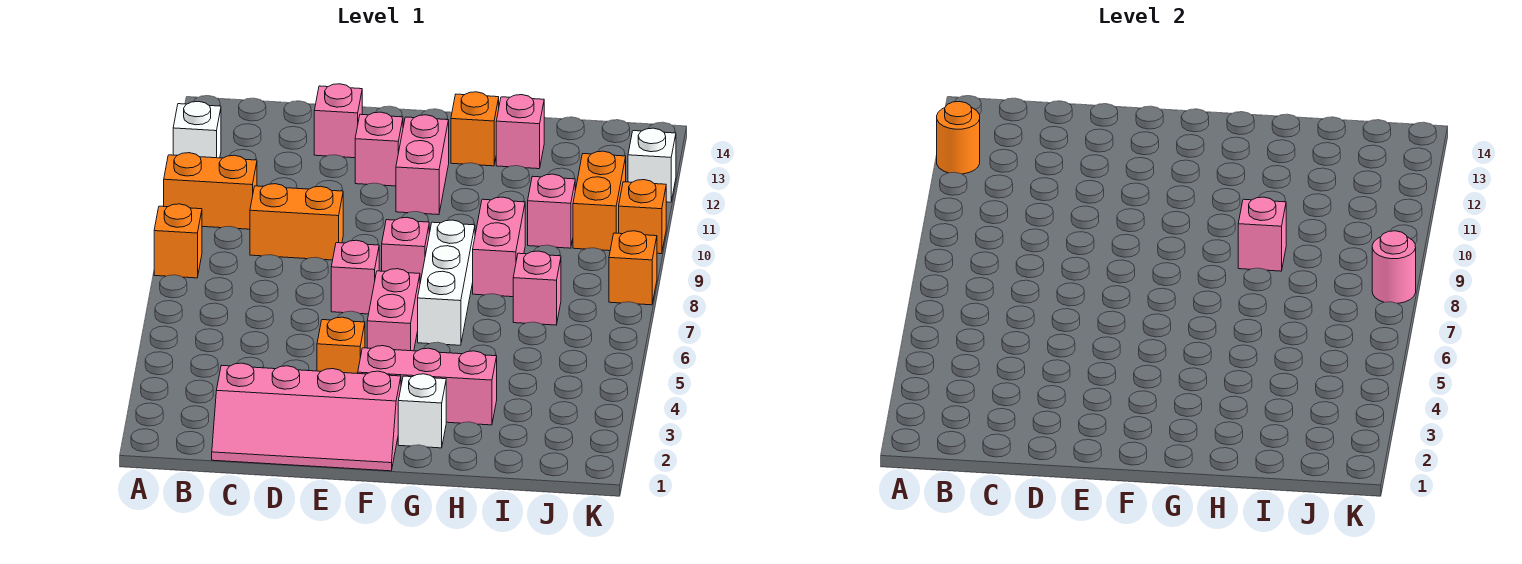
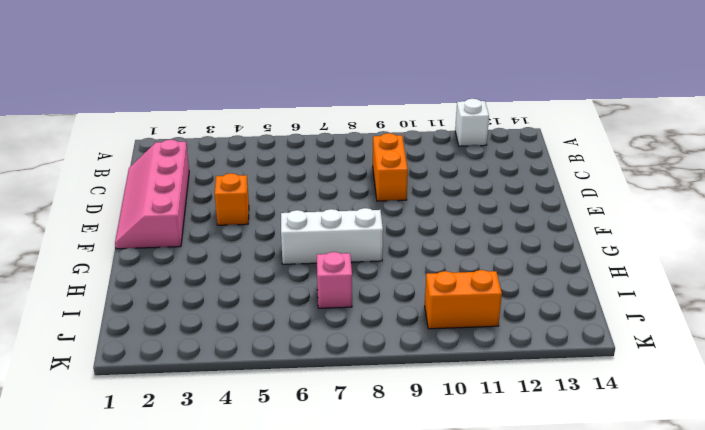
none -> orange brick A8 level 1
none -> orange brick A10:B10 level 1
none -> pink brick D13 level 1

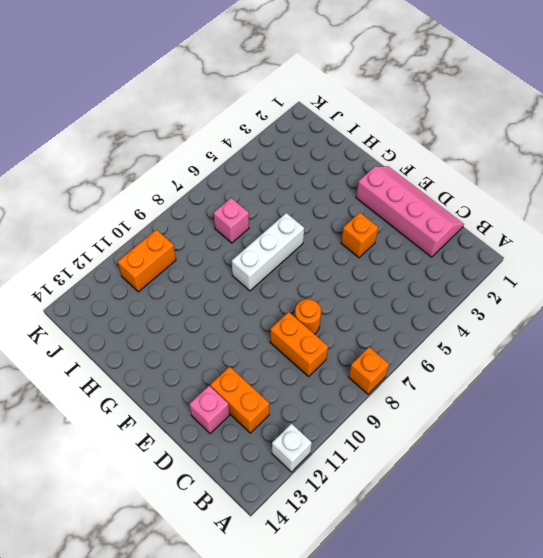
orange brick C12:D12 level 1 -> orange brick A10:B10 level 1
orange round brick D8 level 1 -> orange round brick A12 level 2
none -> pink brick E7 level 1
none -> pink brick E12 level 1
none -> pink brick F3:H3 level 1

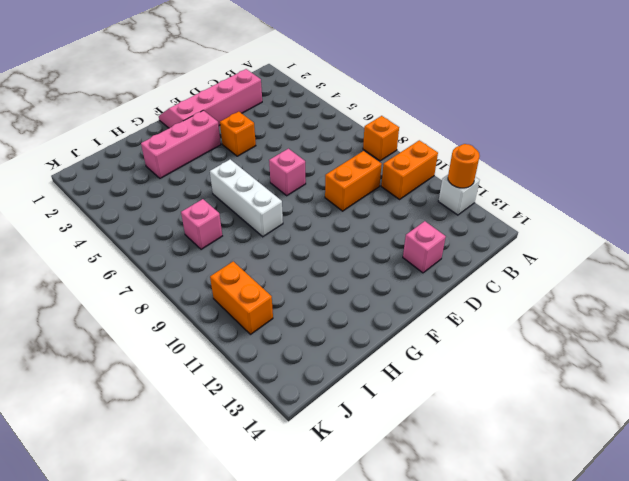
none -> pink brick E12 level 1
none -> pink brick F5:F6 level 1
none -> pink brick F8 level 1

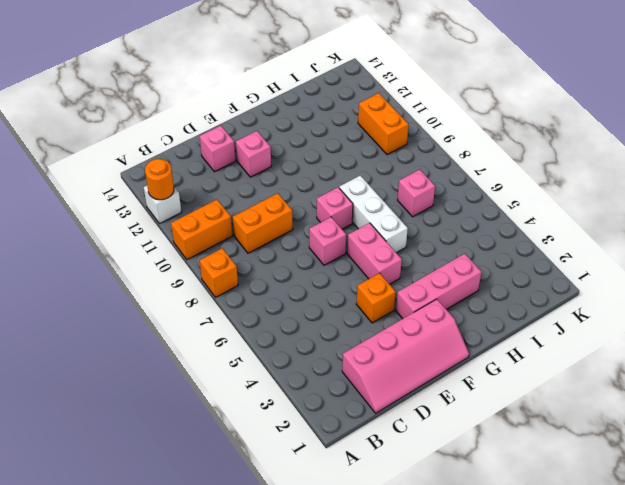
none -> pink brick F11:F12 level 1
none -> white brick G2 level 1
none -> orange brick G13 level 1

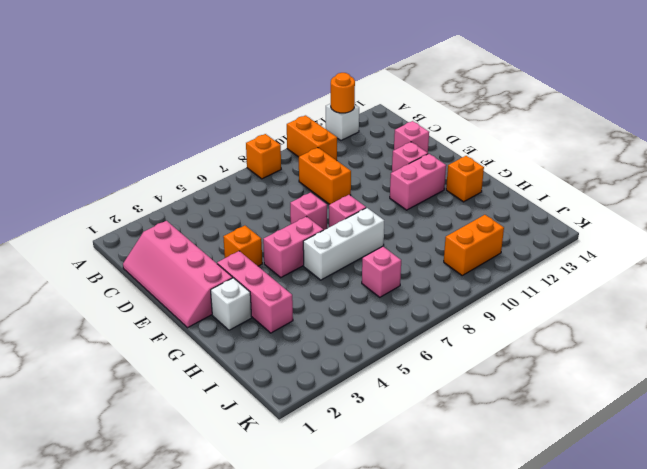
none -> pink brick H8:H9 level 1
none -> pink brick H13 level 1
none -> pink brick I10 level 1

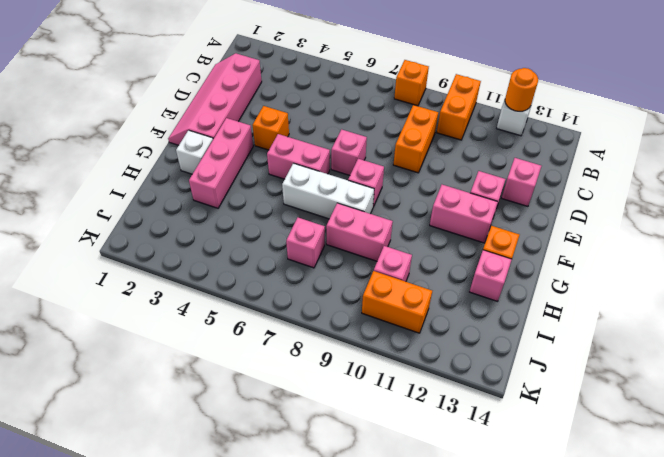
none -> orange brick K8 level 1
none -> orange brick K10 level 1
none -> white brick K12 level 1

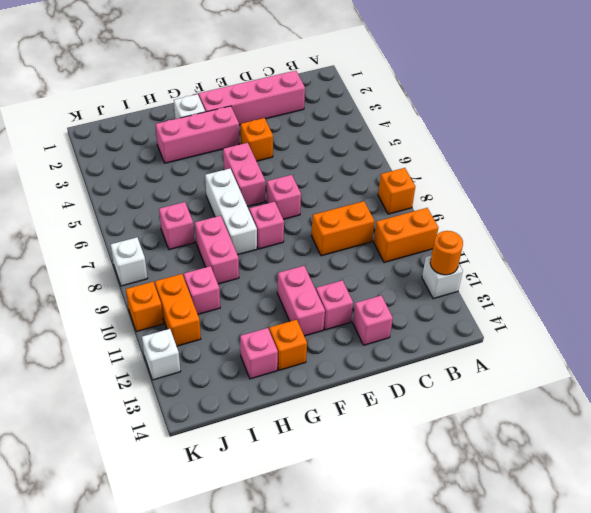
white brick K8 level 1 -> orange brick K8 level 1
none -> pink brick H9 level 2
none -> pink round brick K8 level 2

